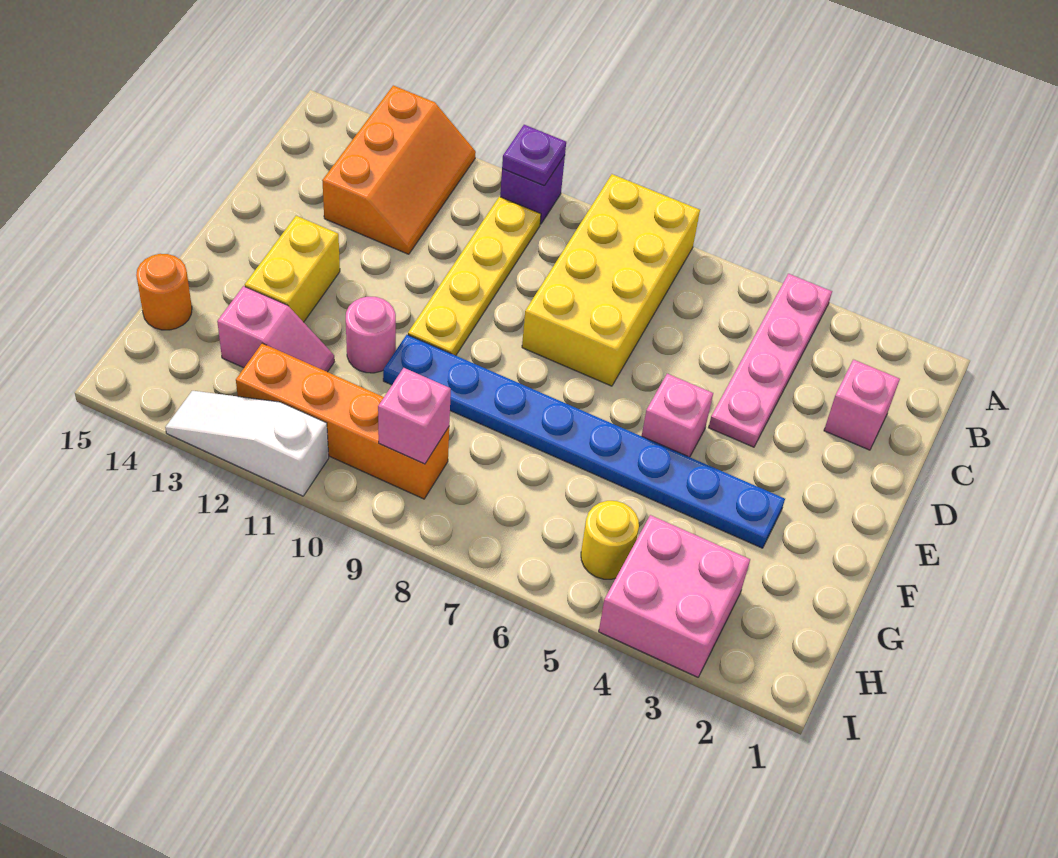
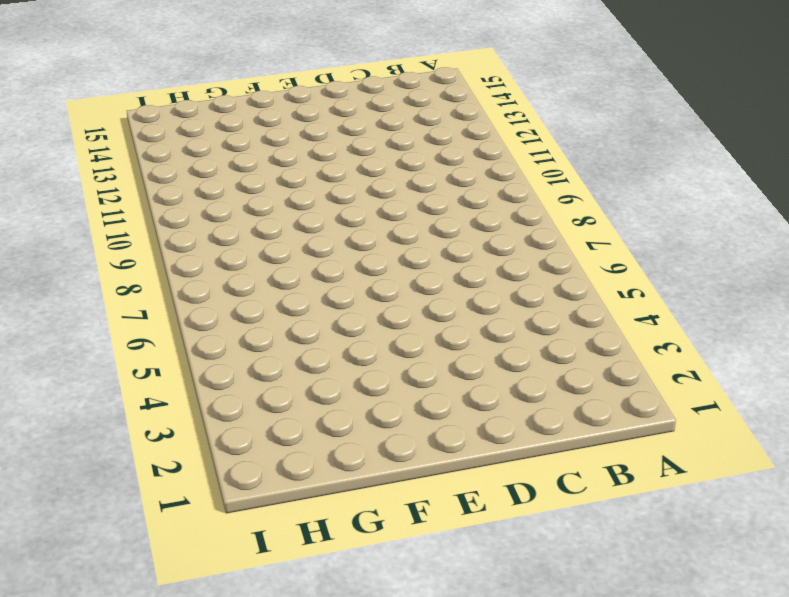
none -> pink plate A4:D4 level 1
none -> yellow brick A7:D8 level 1
none -> purple brick A10 level 1

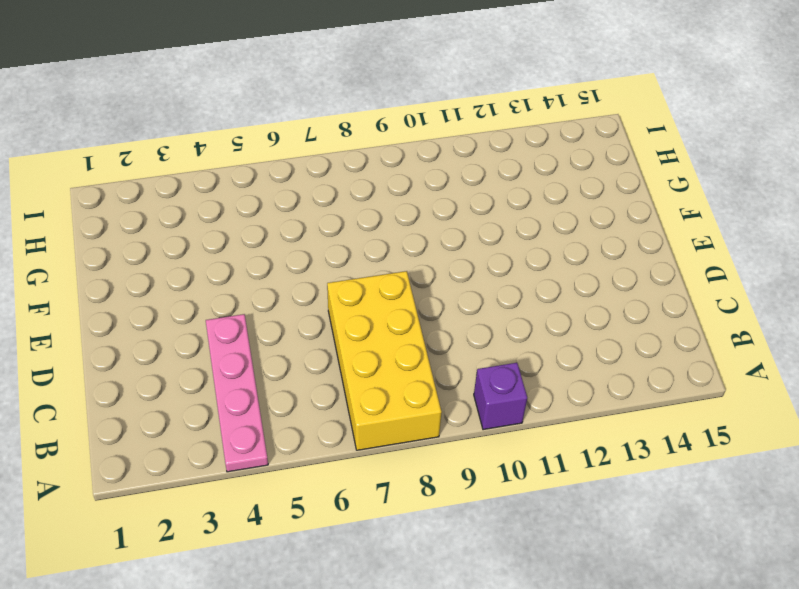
none -> orange slope A12:C13 level 1 top 13
none -> yellow plate B10:E10 level 1
none -> pink brick C2 level 1

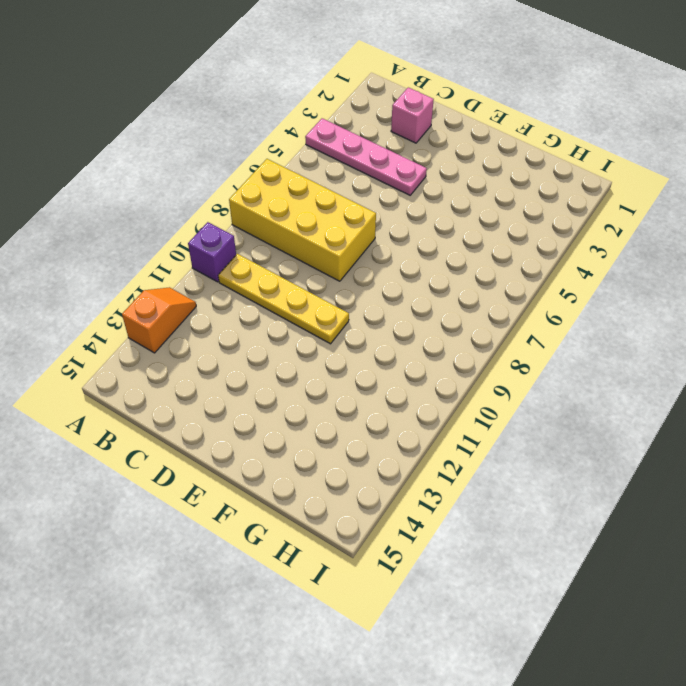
orange slope A12:A13 level 1 top 13 -> orange slope A12:C13 level 1 top 13
none -> pink brick E5 level 1
none -> yellow brick E13:F13 level 1
none -> blue plate F3:F10 level 1

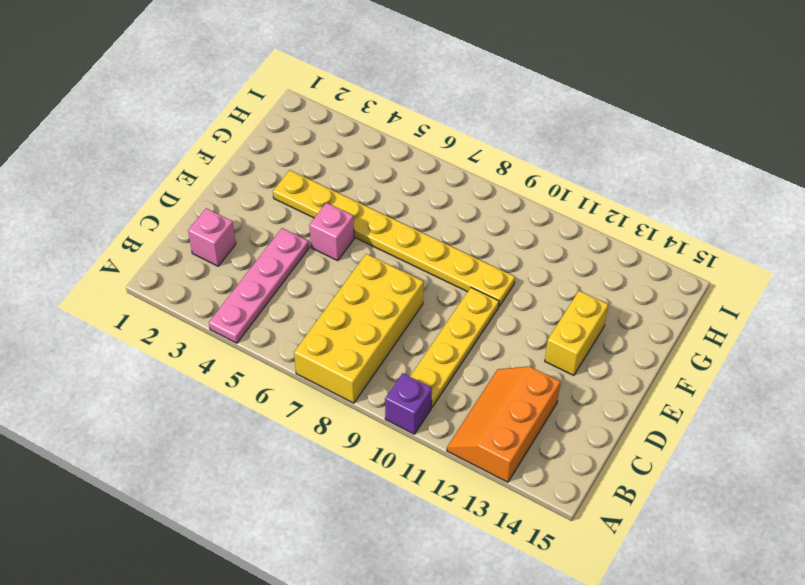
yellow plate F3:F10 level 1 -> blue plate F3:F10 level 1
none -> pink round brick F11 level 1
none -> pink slope G12:G13 level 1 top 13
none -> orange round brick G15 level 1

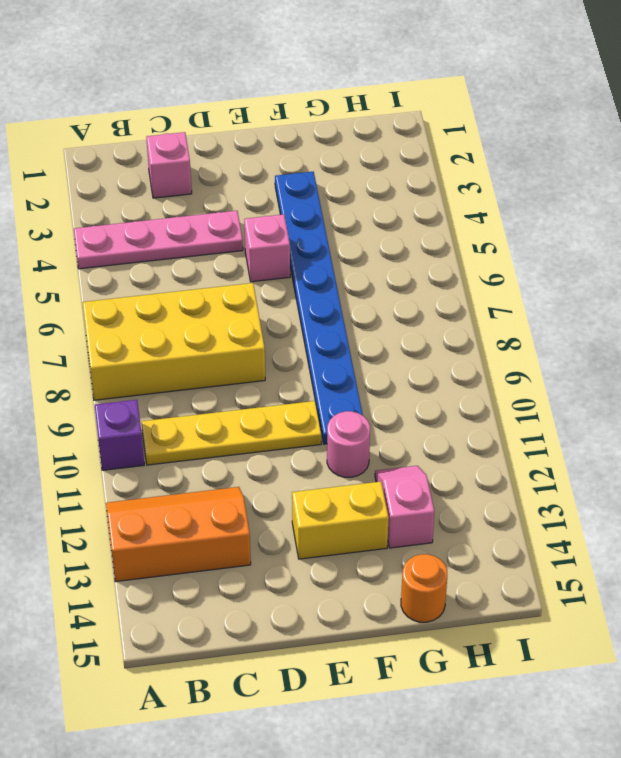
none -> pink brick H3:I4 level 1
none -> yellow round brick H5 level 1
none -> orange brick H9:H12 level 1

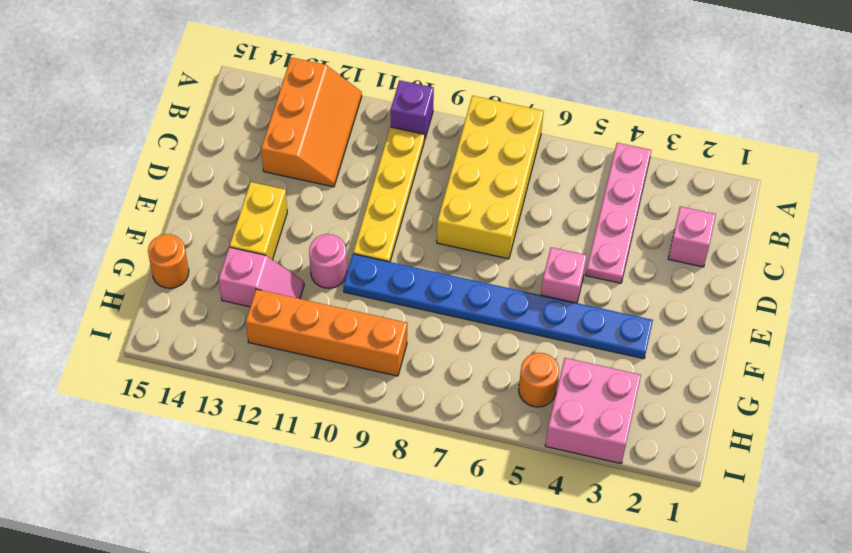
orange round brick H5 level 1 -> yellow round brick H5 level 1
none -> white slope I11:I13 level 1 top 11
none -> purple plate A10 level 2
none -> pink brick H9 level 2

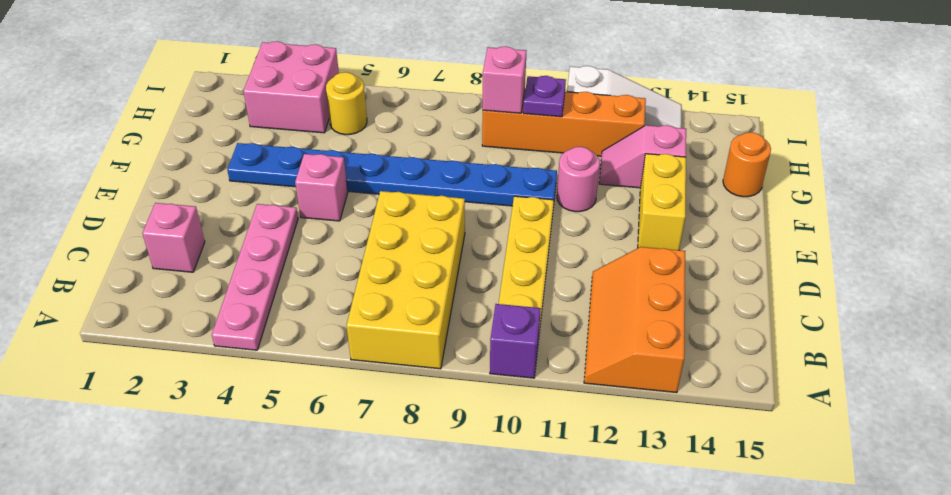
purple plate H10 level 2 -> purple plate A10 level 2

